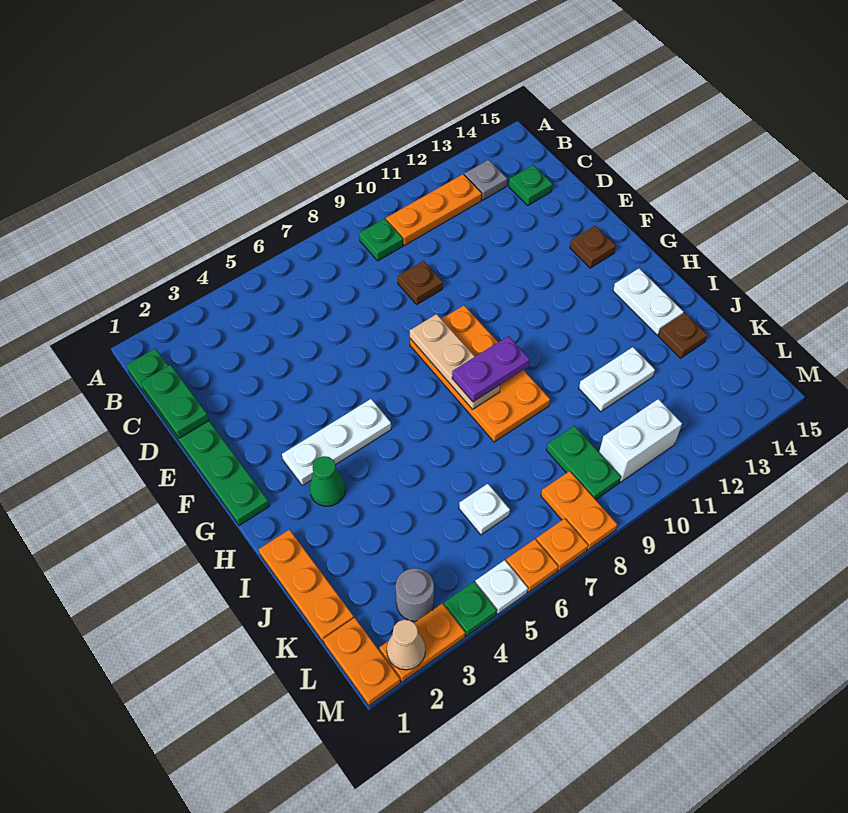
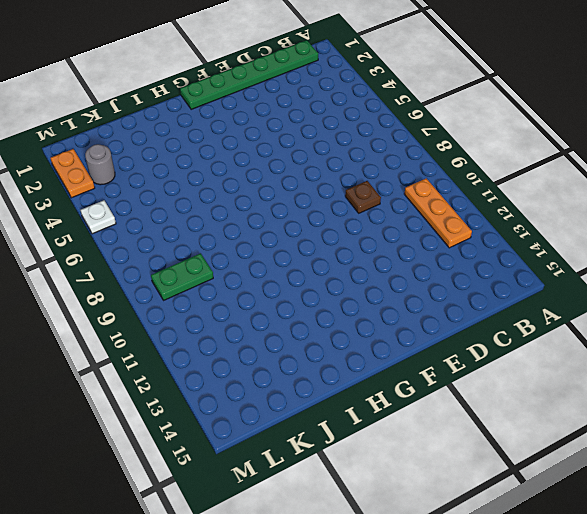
none -> green plate B9 level 1
none -> grey plate B13 level 1
none -> green plate C14 level 1

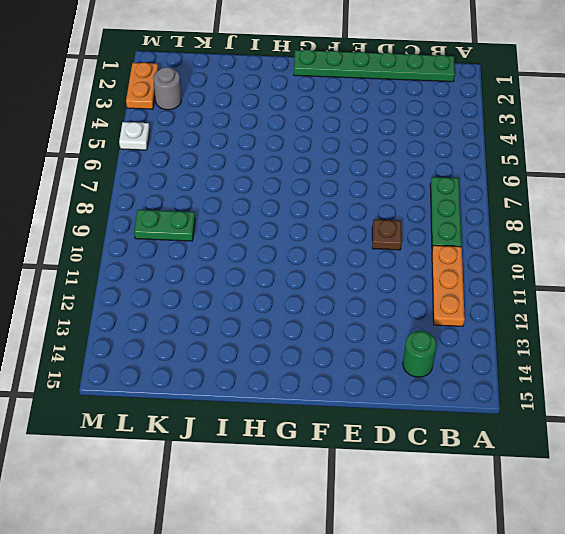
green plate B7:B9 level 1 -> green plate B9 level 1
green round brick C14 level 1 -> green plate C14 level 1
none -> grey plate B13 level 1
none -> orange plate F8:I9 level 1
none -> brown plate F14 level 1

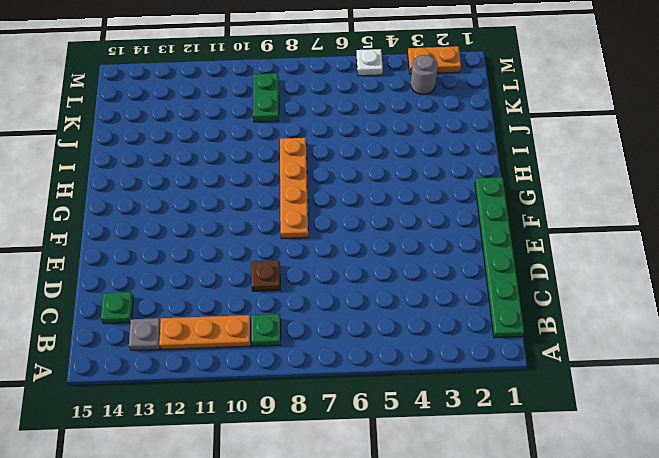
orange plate F8:I8 level 1 -> orange plate F8:I9 level 1
none -> brown plate F14 level 1
none -> white plate G3:G5 level 1
none -> green cone H3 level 1

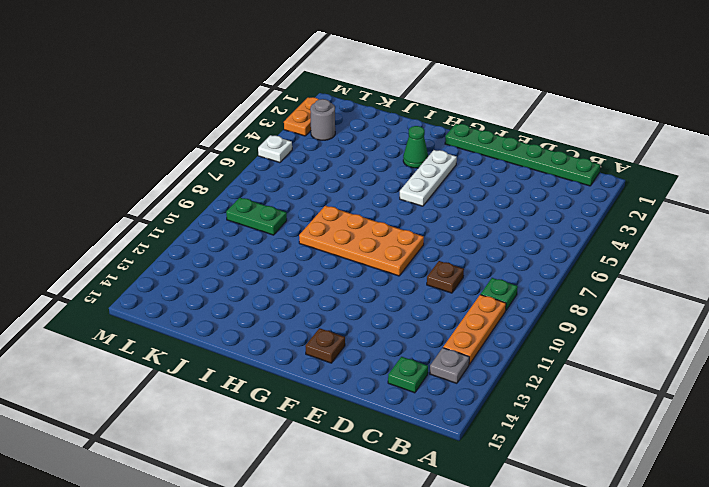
none -> white plate H14:I14 level 1
none -> orange plate I1:K1 level 1
none -> white plate J11:J12 level 1

